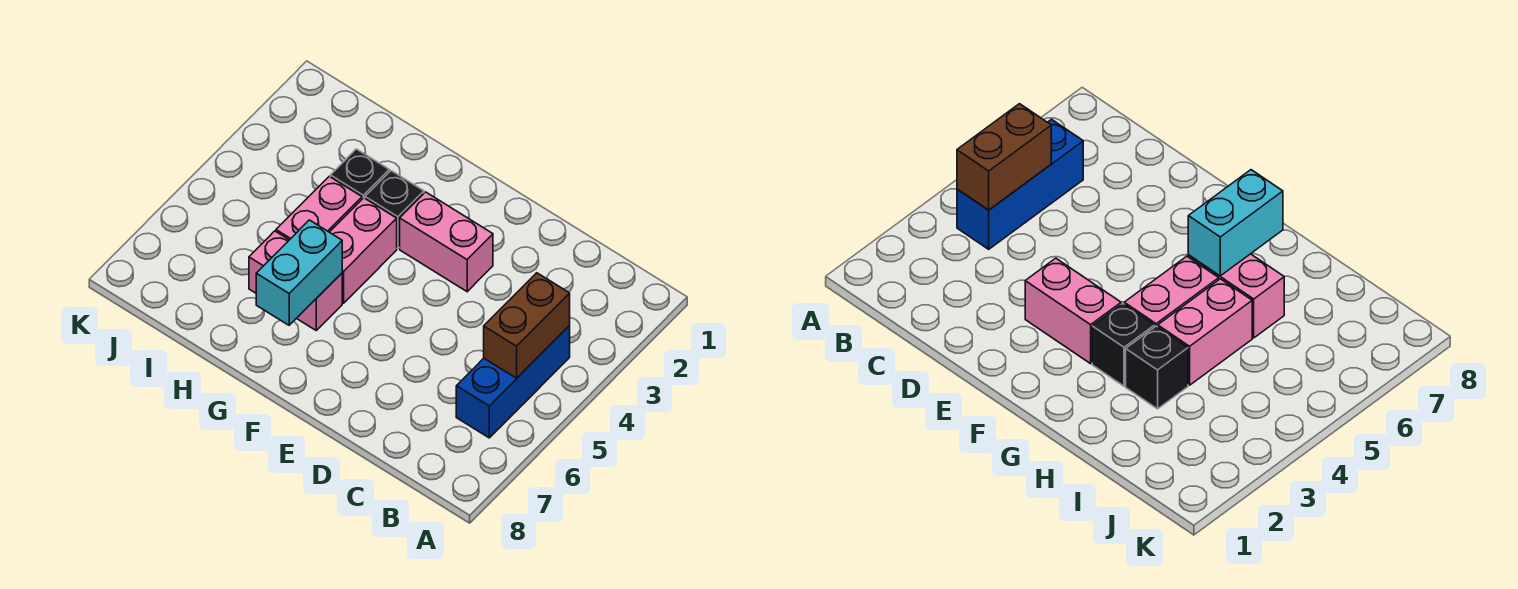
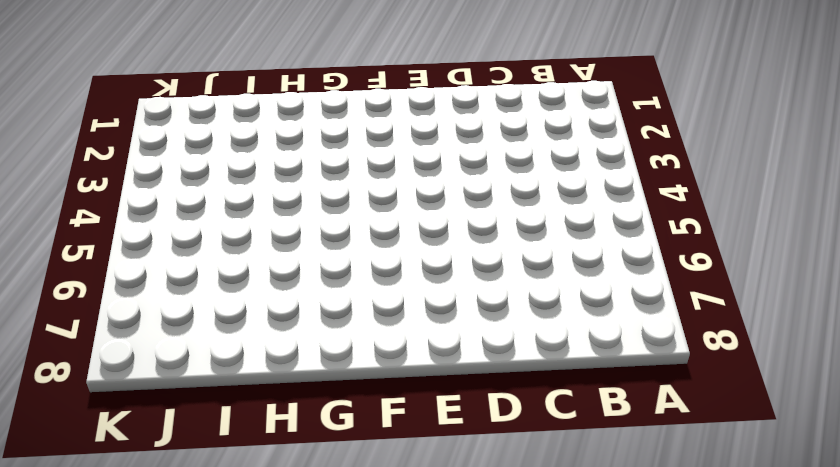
none -> blue brick B4:B6 level 1
none -> pink brick E3:F3 level 1

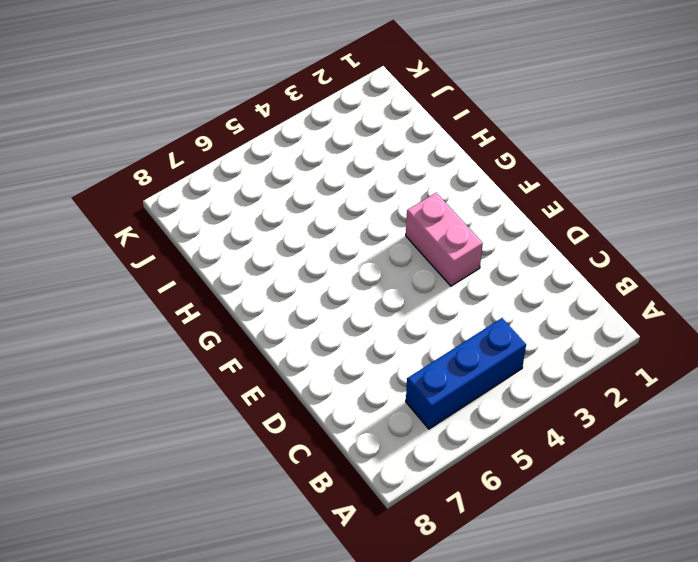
none -> black brick G3 level 1
none -> pink brick G4:G5 level 1

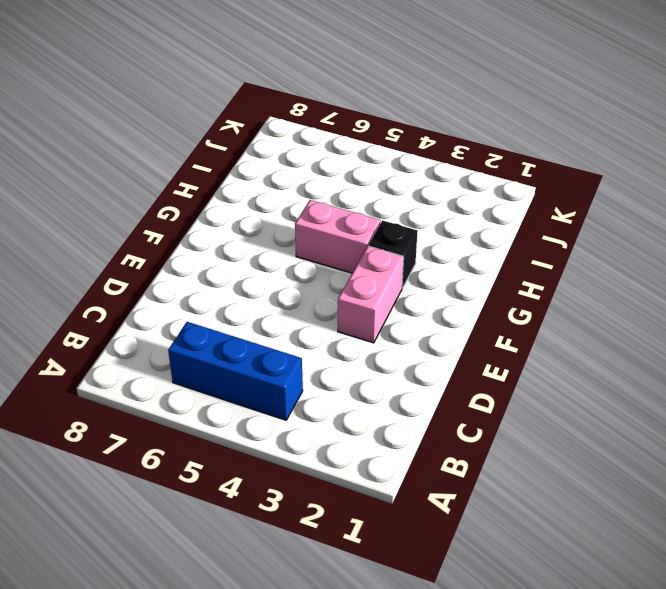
none -> pink brick G6:H6 level 1
none -> black brick H3 level 1

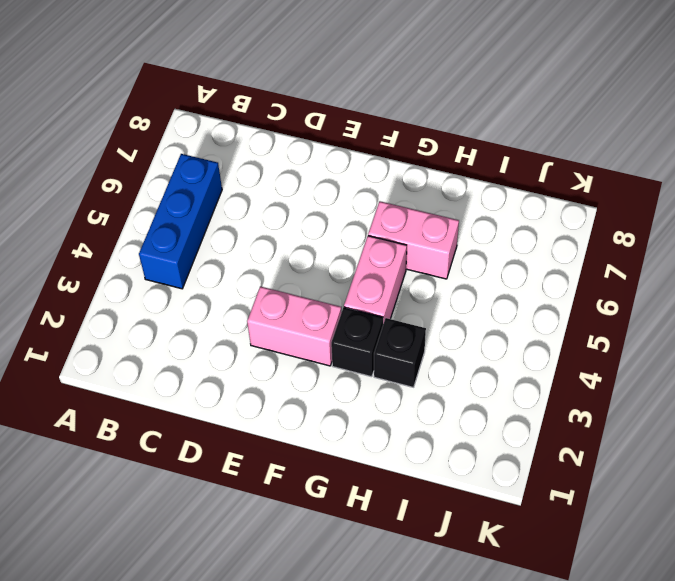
none -> pink brick H4:H5 level 1
none -> brown brick B4:B5 level 2

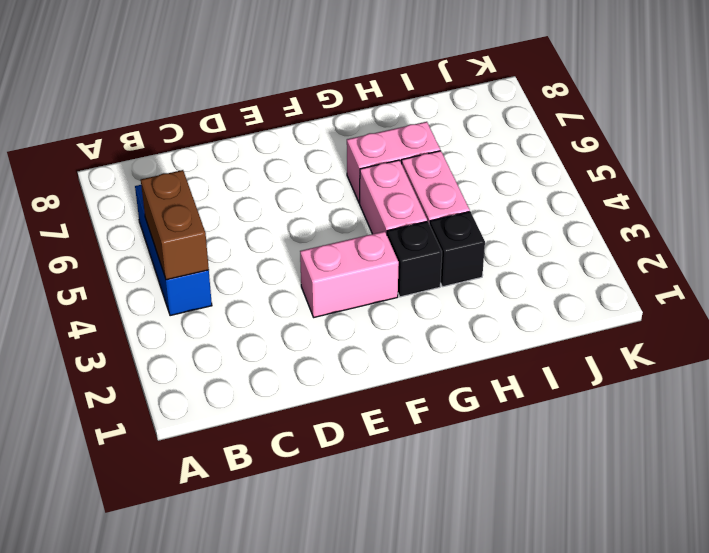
none -> cyan brick G6:G7 level 2

